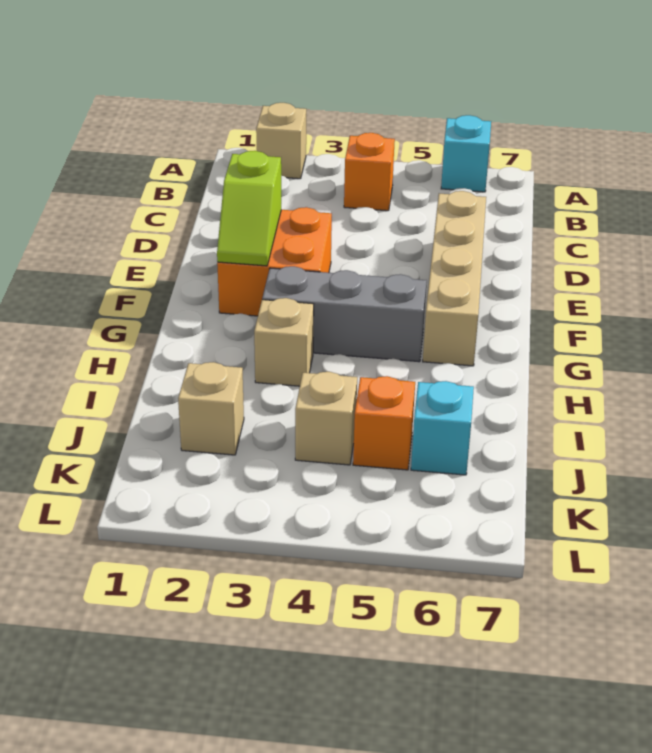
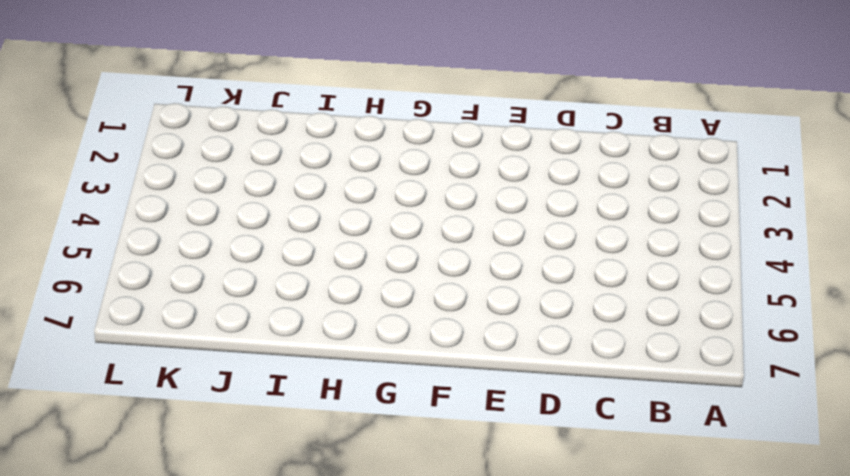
none -> tan brick A2 level 1
none -> cyan brick A6 level 1
none -> orange brick B4 level 1

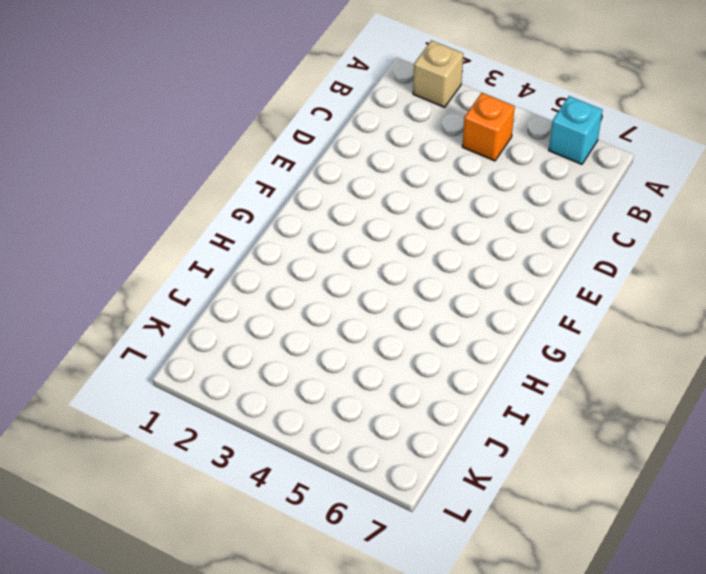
none -> tan brick D6:G6 level 1
none -> orange brick E2:F3 level 1
none -> grey brick G3:G5 level 1

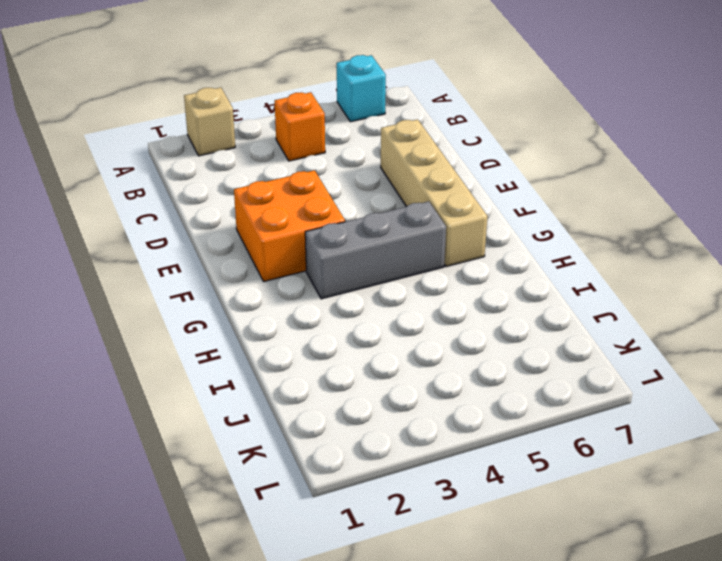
none -> tan brick H3 level 1
none -> tan brick J2 level 1
none -> tan brick J4 level 1

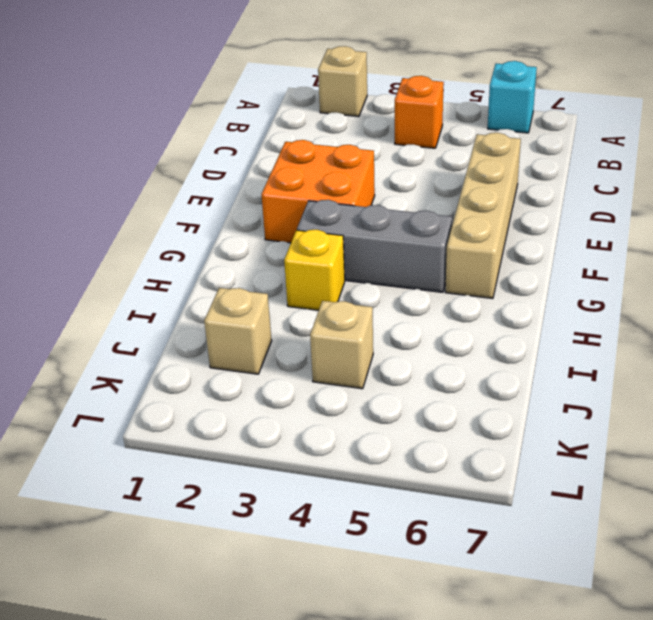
yellow brick H3 level 1 -> tan brick H3 level 1
none -> orange brick J5 level 1
none -> cyan brick J6 level 1
none -> lime slope E2:F2 level 2 top E

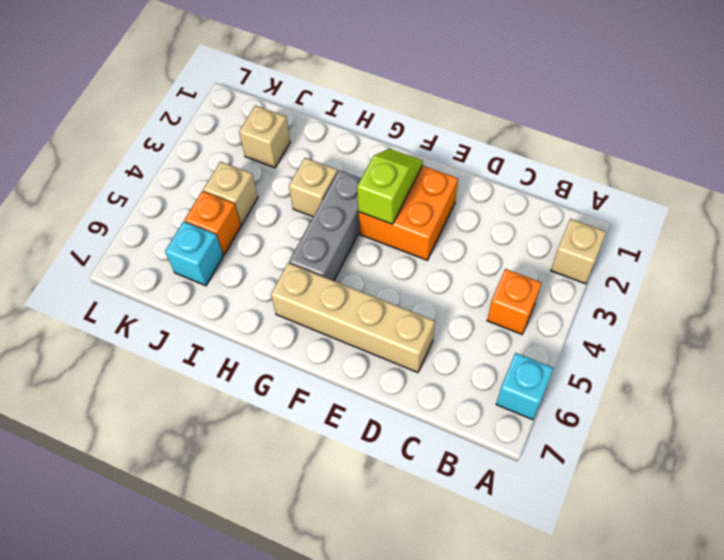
lime slope F2:F3 level 2 top 3 -> lime slope E2:F2 level 2 top E

